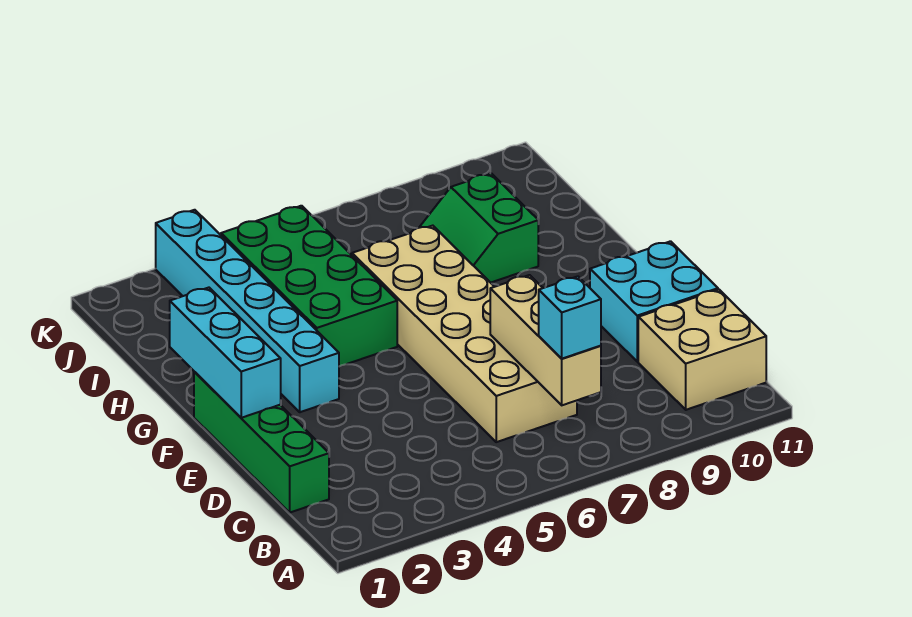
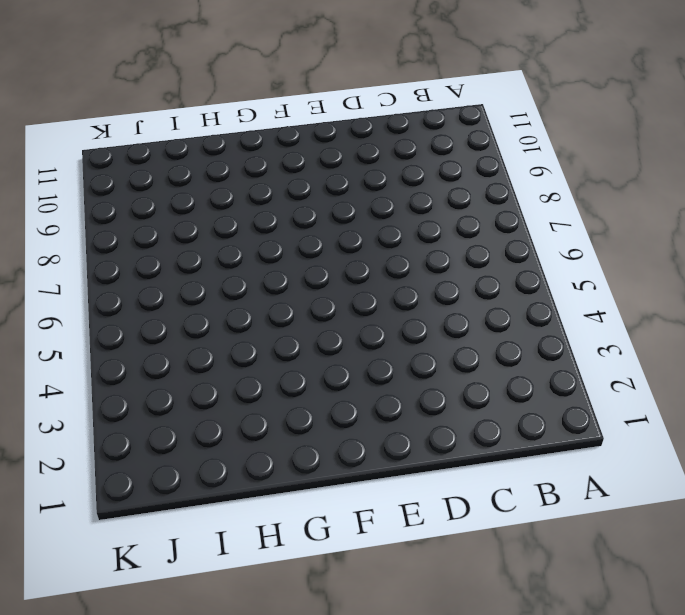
none -> tan brick B10:C11 level 1
none -> green brick C1:F1 level 1

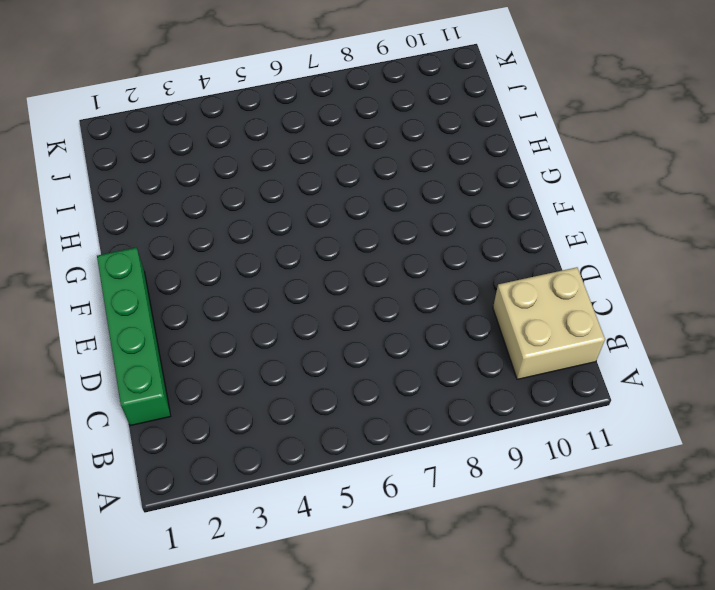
none -> tan brick C6:H7 level 1
none -> cyan brick D10:E11 level 1

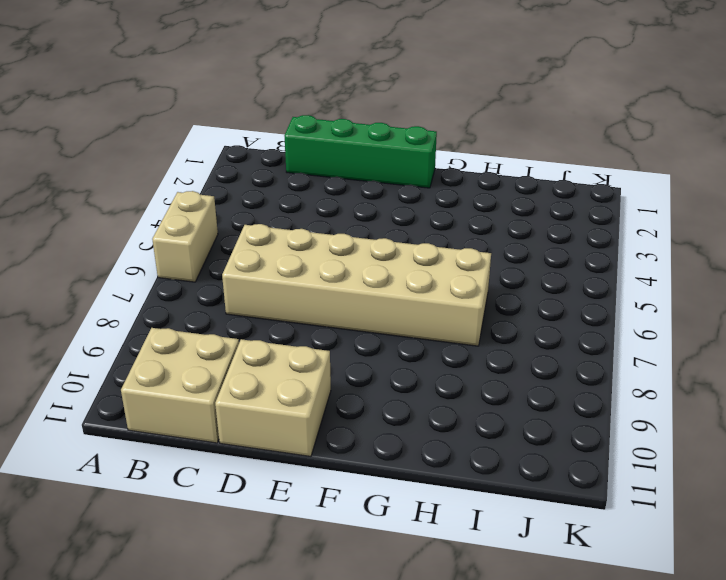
tan brick A5:A6 level 1 -> none
tan brick D10:E11 level 1 -> cyan brick D10:E11 level 1
none -> cyan brick F3:K3 level 1
none -> green brick G4:J5 level 1

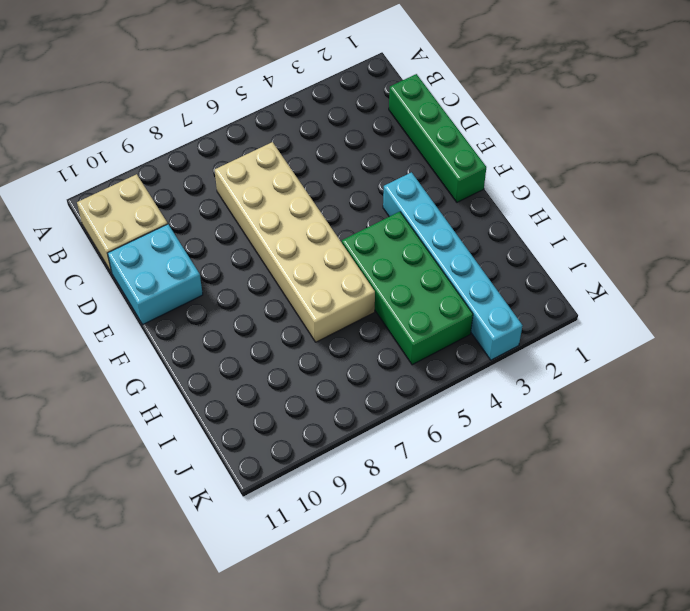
none -> green slope H8:I9 level 1 top 9
none -> tan brick B7:D7 level 2

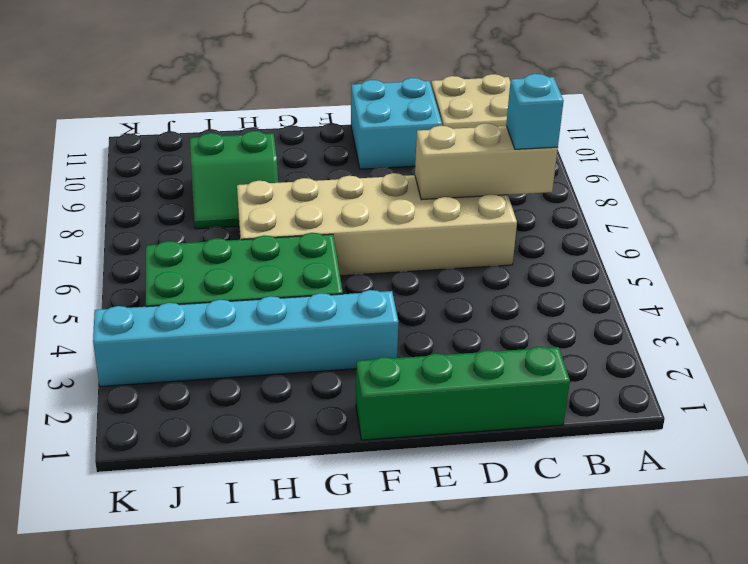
none -> cyan brick E1:G1 level 2

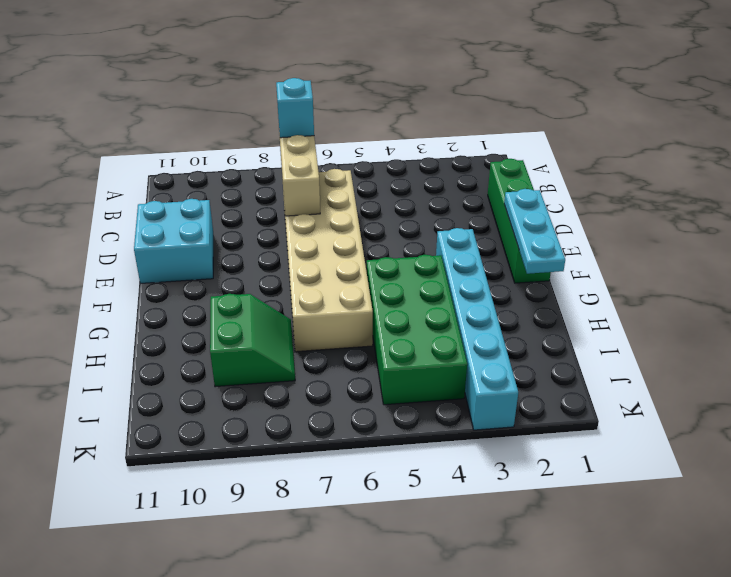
cyan plate E1:G1 level 2 -> cyan brick E1:G1 level 2
none -> tan brick B10:C11 level 1

